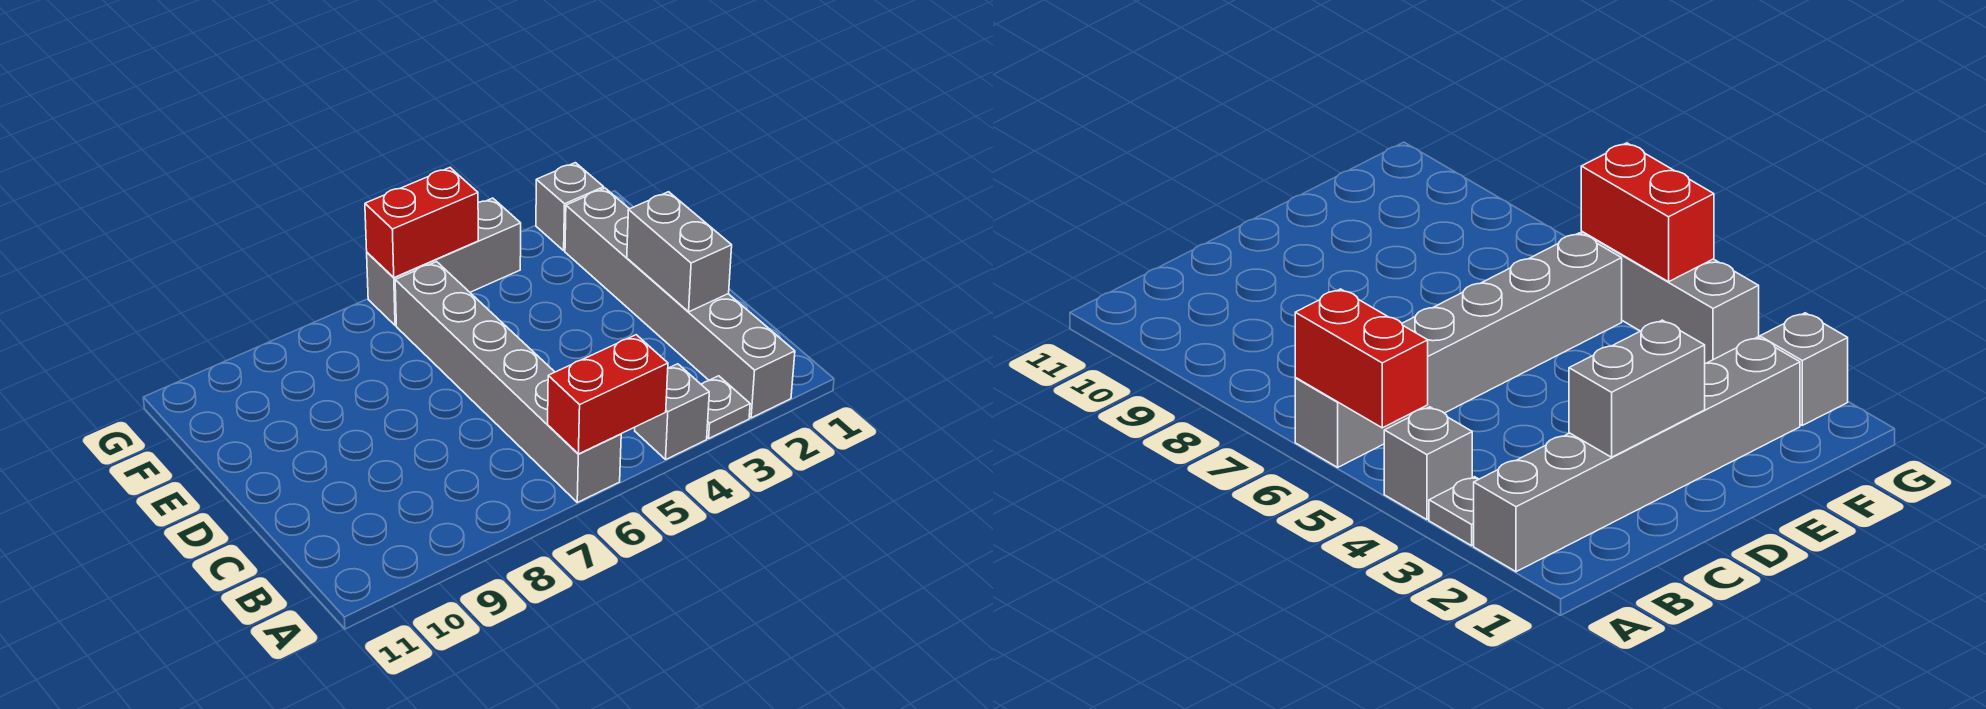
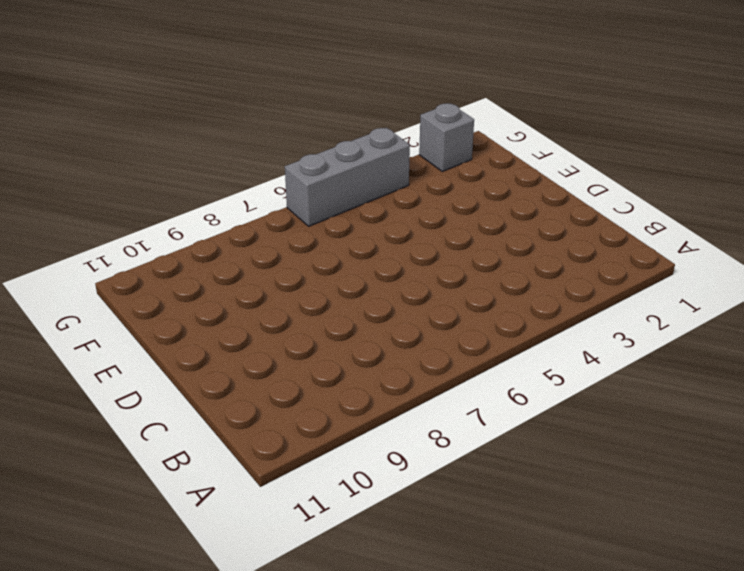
none -> grey brick A2:F2 level 1
none -> grey plate A3 level 1

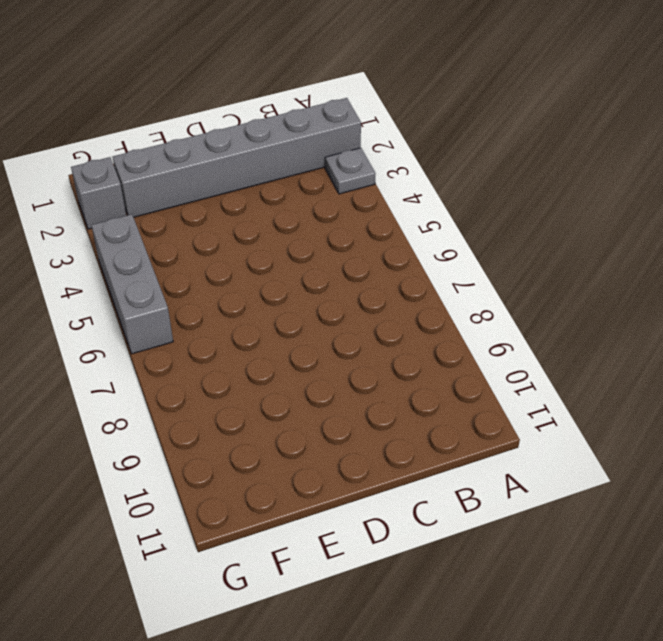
none -> grey brick A4 level 1
none -> grey brick A6:F6 level 1

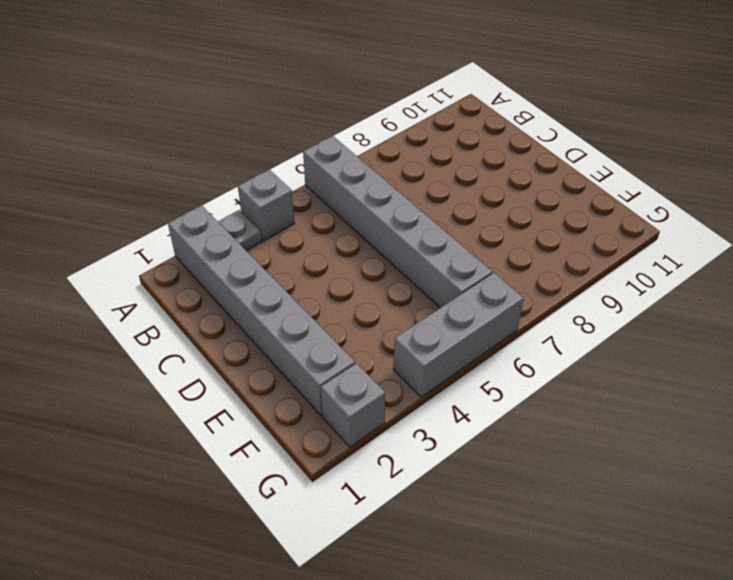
none -> red brick A5:A6 level 2
none -> grey brick C2:D2 level 2

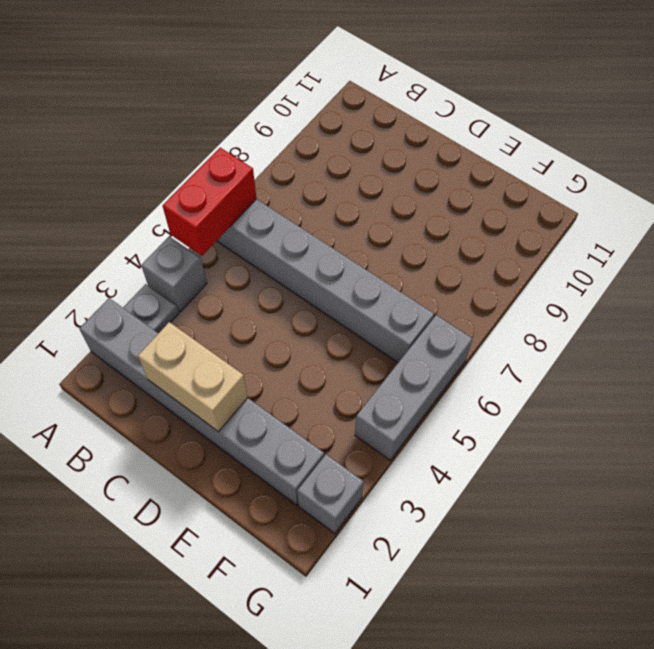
tan brick C2:D2 level 2 -> grey brick C2:D2 level 2
none -> red brick G5:G6 level 2

